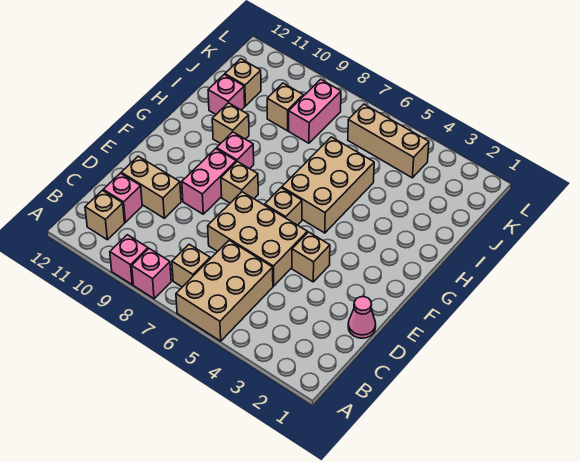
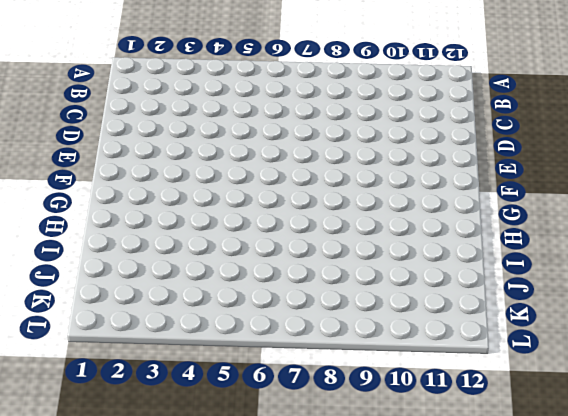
none -> tan brick A5:C6 level 1
none -> pink brick A8 level 1
none -> pink brick A9 level 1

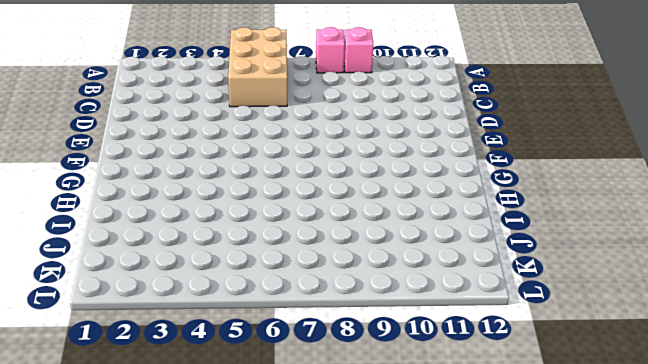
none -> tan brick B7 level 1
none -> tan brick B11 level 1
none -> pink brick C11 level 1

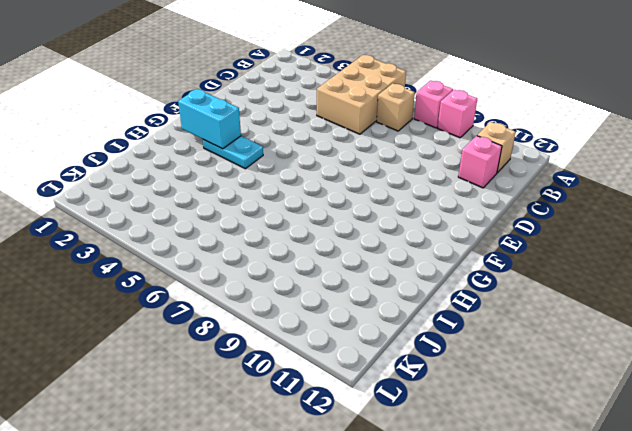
cyan brick G2:G3 level 2 -> none
cyan plate G3:G4 level 1 -> none
none -> pink cone D1 level 1
none -> tan brick D5:E7 level 1
none -> tan brick D10:D11 level 1

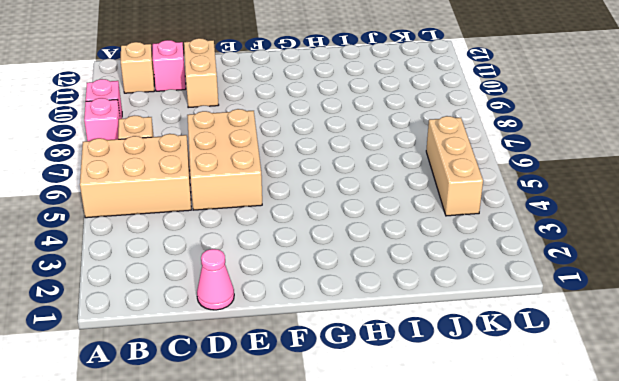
none -> tan brick E4 level 1
none -> pink brick E9:F9 level 1
none -> tan brick F6 level 1

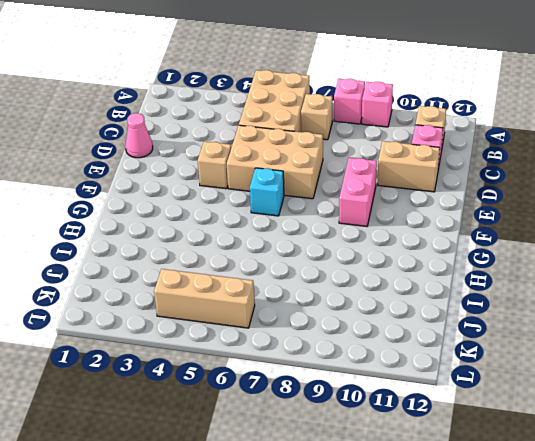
cyan brick F6 level 1 -> tan brick F6 level 1
none -> tan brick F8 level 1
none -> tan brick G5:I6 level 1
none -> pink brick G9 level 1

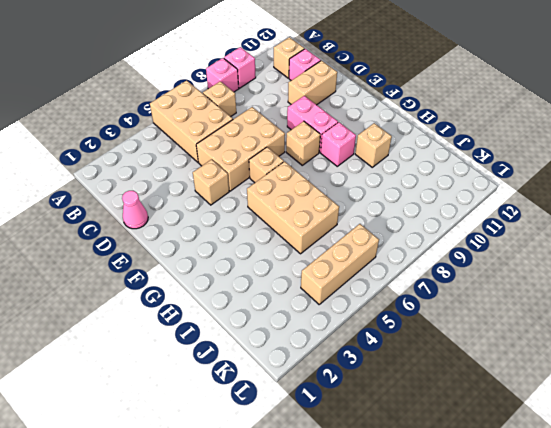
none -> pink brick I11 level 1
none -> pink brick J8:K8 level 1
none -> tan brick J9 level 1

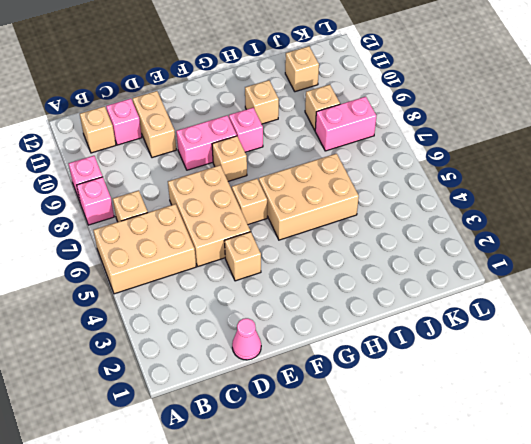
none -> pink brick I11 level 1
none -> tan brick K4:K6 level 1

